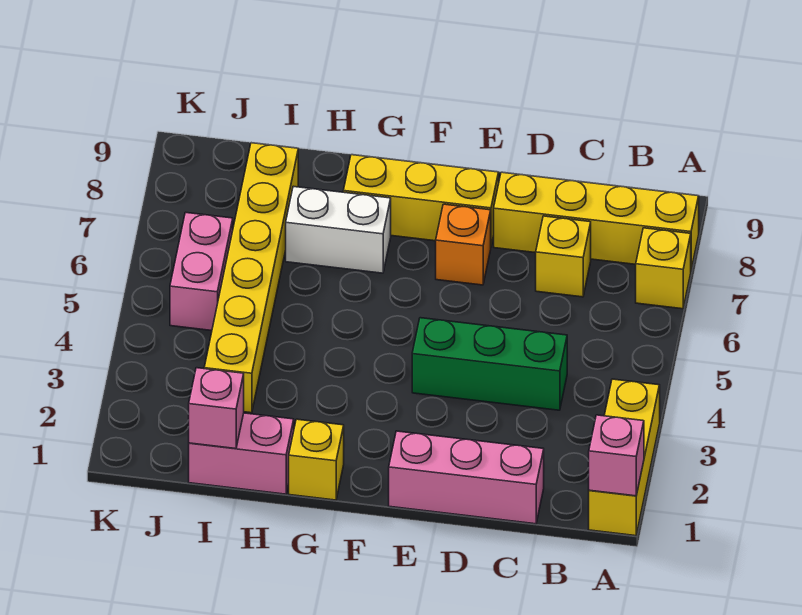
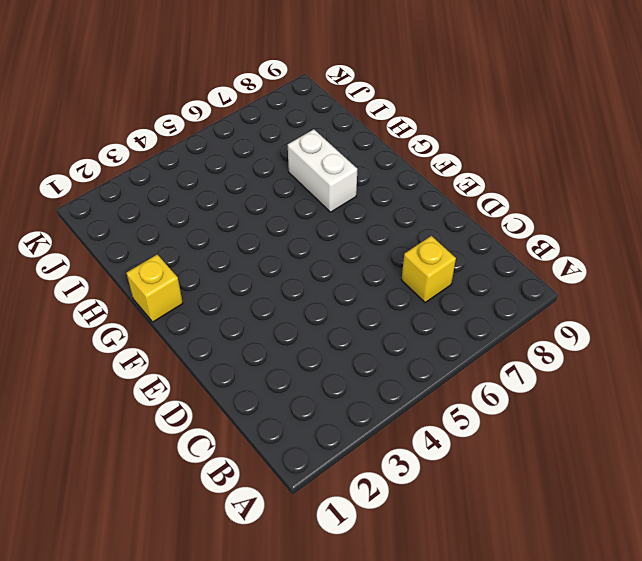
none -> yellow brick A1:A3 level 1
none -> yellow brick A7 level 1
none -> yellow brick A8:D8 level 1

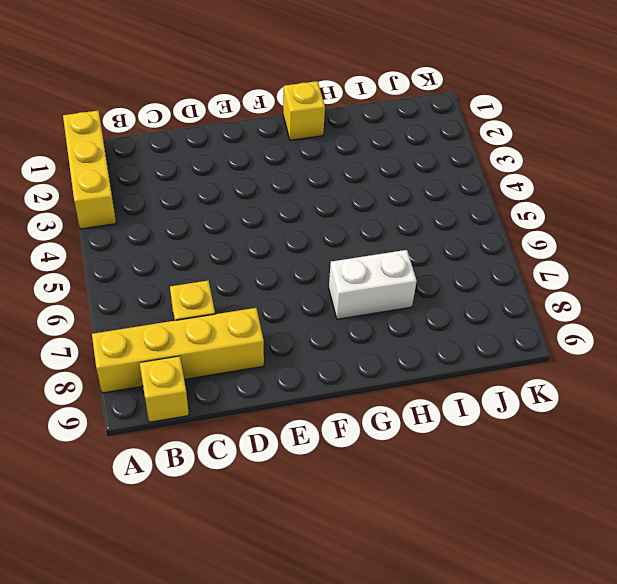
yellow brick B9 level 1 -> yellow brick A7 level 1
none -> pink brick C1:E1 level 1
none -> green brick C4:E4 level 1
none -> orange brick E7 level 1

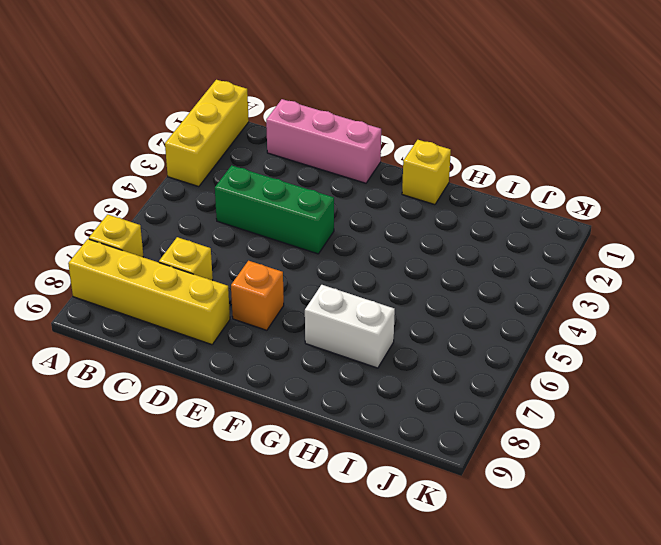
none -> yellow brick E8:G8 level 1
none -> pink brick H1:I1 level 1
none -> yellow brick I3:I8 level 1

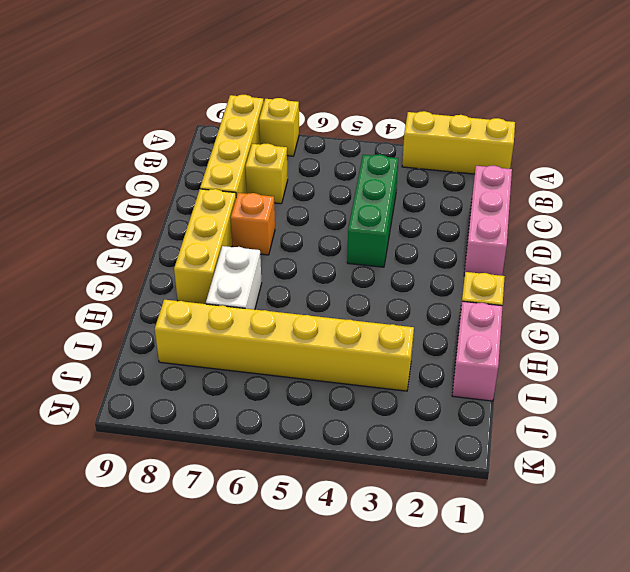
none -> pink brick J5:J6 level 1
none -> pink brick A1 level 2
none -> pink brick I1 level 2

